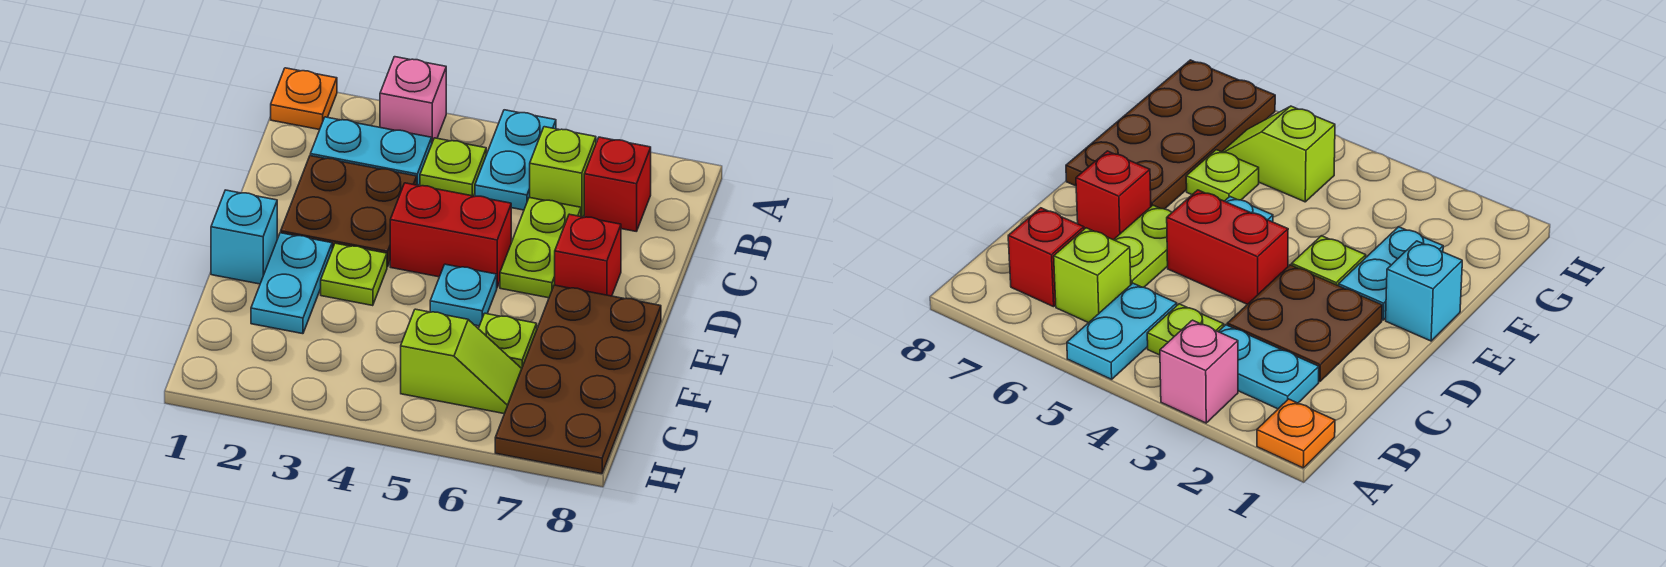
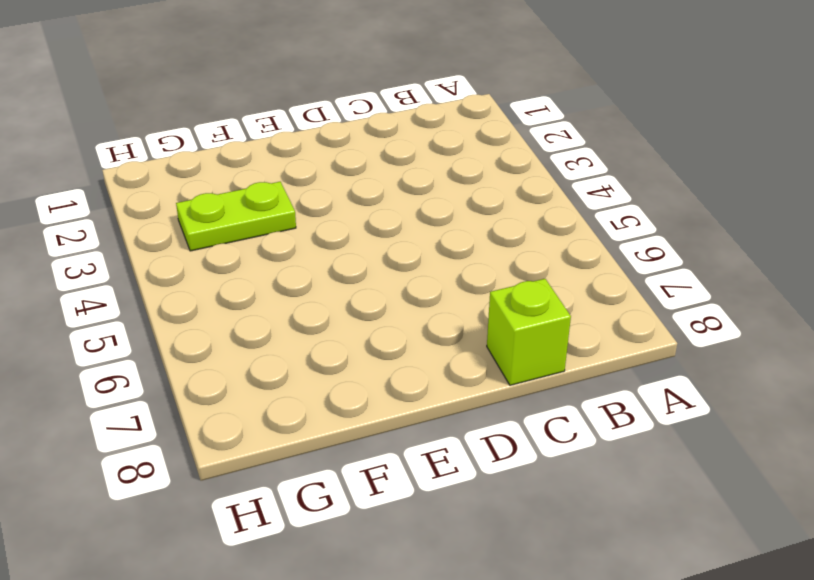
lime brick C8 level 1 -> lime brick B6 level 1
lime plate F3:G3 level 1 -> lime plate C6:D6 level 1
none -> orange plate A1 level 1
none -> pink brick A3 level 1
none -> cyan plate A5:B5 level 1

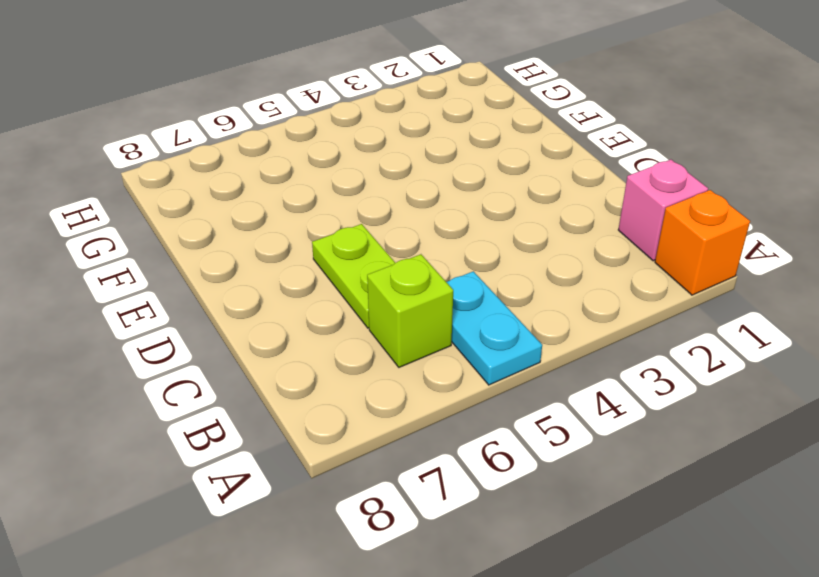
orange brick A1 level 1 -> orange plate A1 level 1
pink brick B1 level 1 -> pink brick A3 level 1
none -> cyan plate B2:B3 level 1
none -> lime plate B4 level 1
none -> red brick B7 level 1

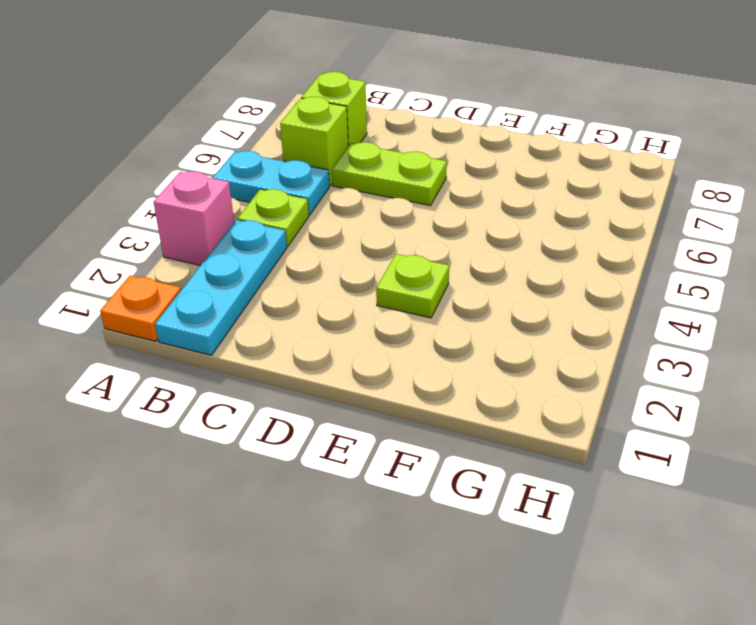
cyan plate B1:B3 level 1 -> cyan plate B2:B3 level 1
lime brick B7 level 1 -> red brick B7 level 1
none -> brown plate C2:D3 level 1
none -> red brick D4:D5 level 1
none -> red brick D7 level 1

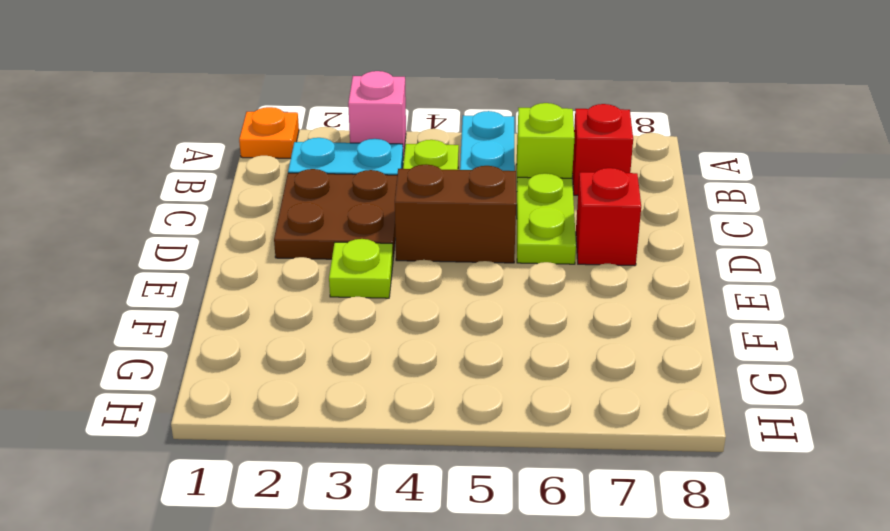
brown brick D4:D5 level 1 -> red brick D4:D5 level 1
none -> cyan brick E1 level 1
none -> cyan plate E2:F2 level 1
none -> cyan plate E5 level 1

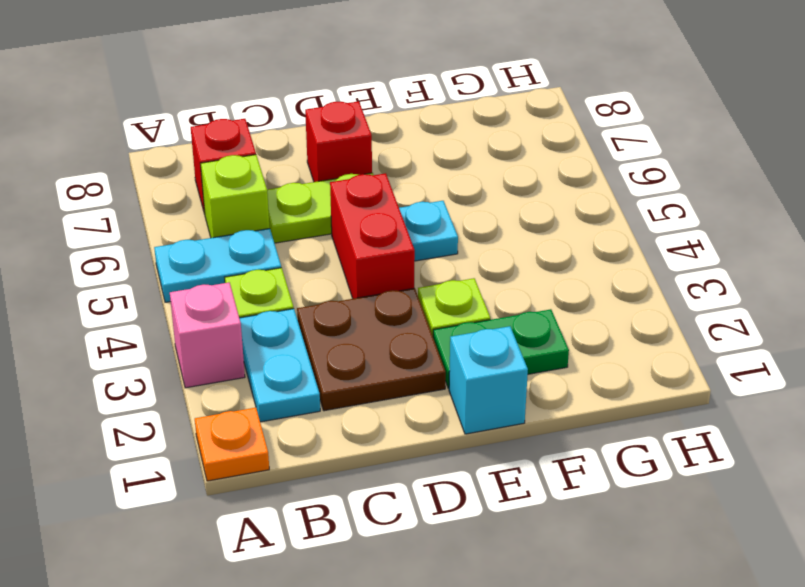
green plate E2:F2 level 1 -> cyan plate E2:F2 level 1
none -> brown plate E7:H8 level 1
none -> lime plate F6 level 1
none -> lime slope G5:G6 level 1 top 5

